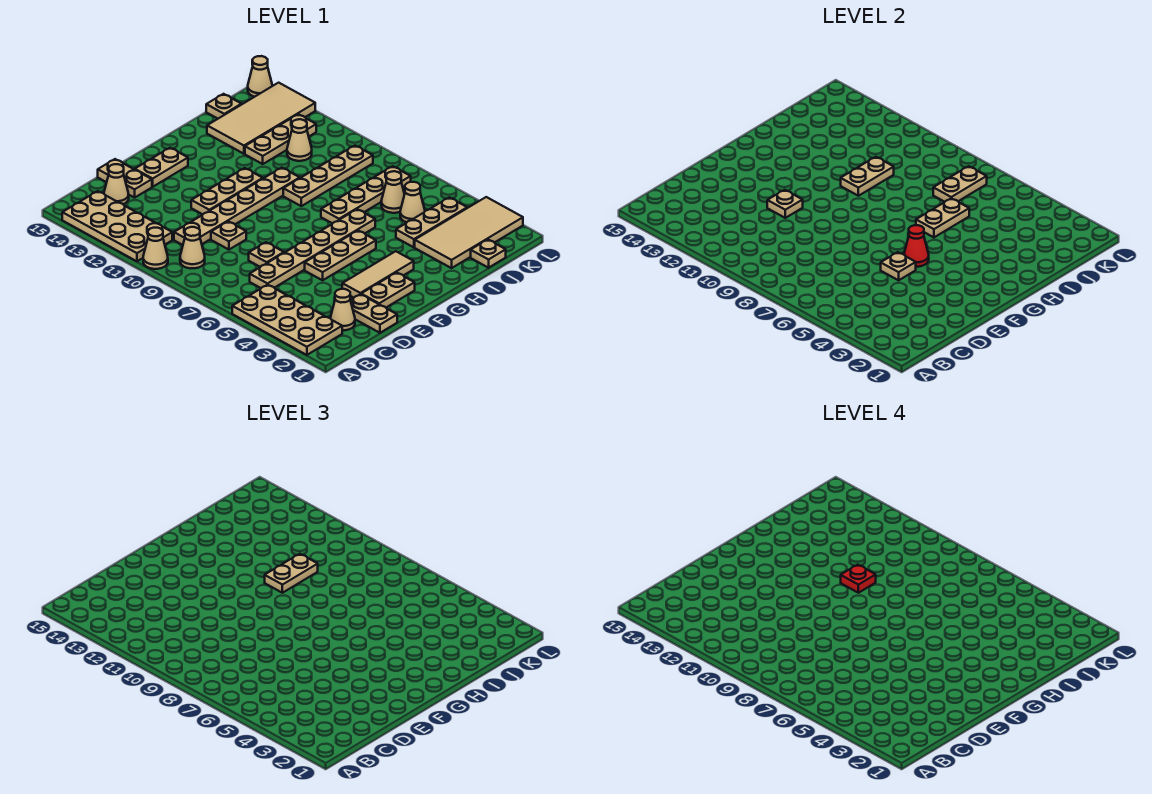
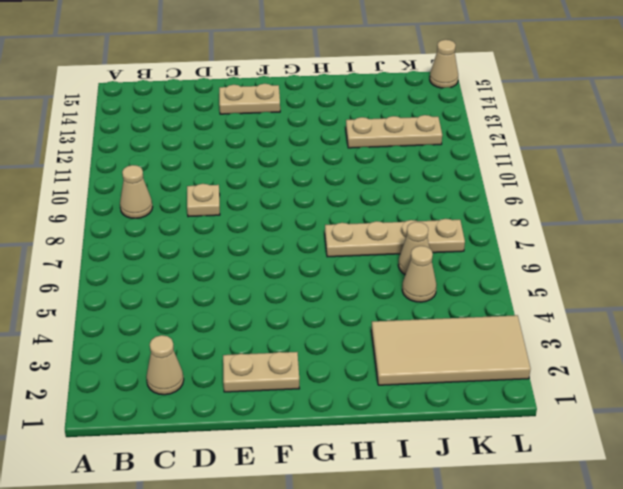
none -> tan plate A2:B5 level 1
none -> tan cone A10 level 1
none -> tan plate A11:B14 level 1
none -> tan plate C6:H6 level 1

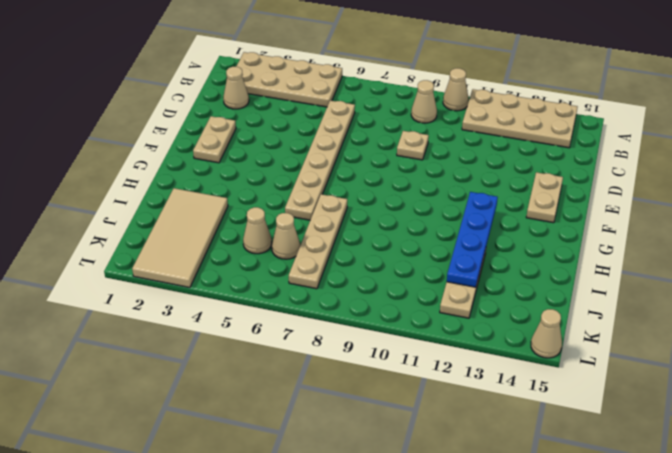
blue plate G12:J12 level 2 -> none
none -> tan plate C10:H10 level 1
none -> tan cone C14 level 1
none -> tan plate D1:D2 level 1
none -> tan plate D7 level 1

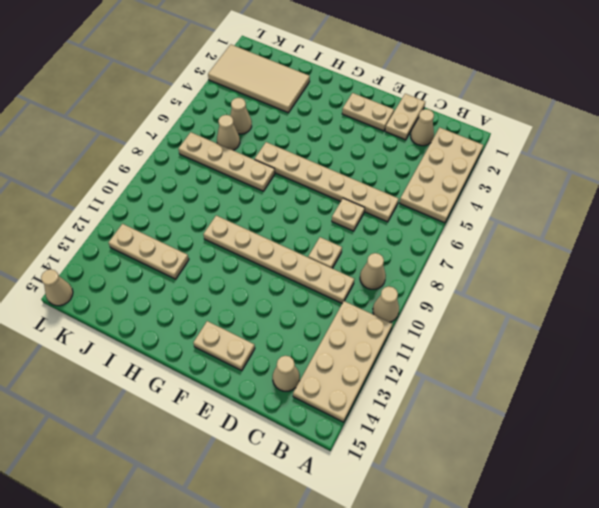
none -> tan plate D14:D15 level 1
none -> tan tile E3:G3 level 1
none -> tan plate E5:G5 level 1
none -> tan plate E11:G11 level 1

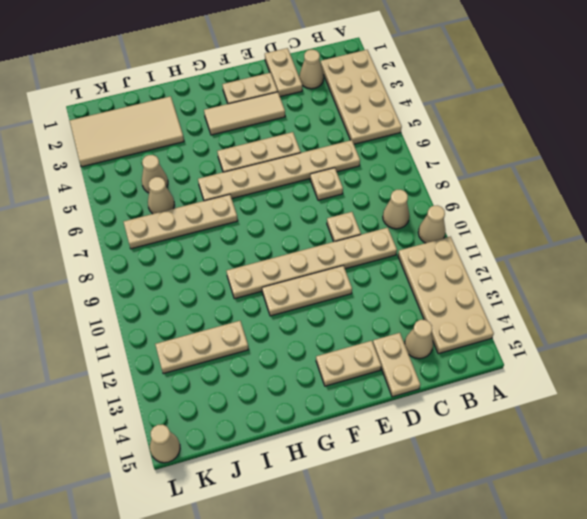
none -> tan plate H9:K9 level 1
none -> tan plate I4:K4 level 1
none -> tan tile I13:L14 level 1
none -> tan plate J1 level 1

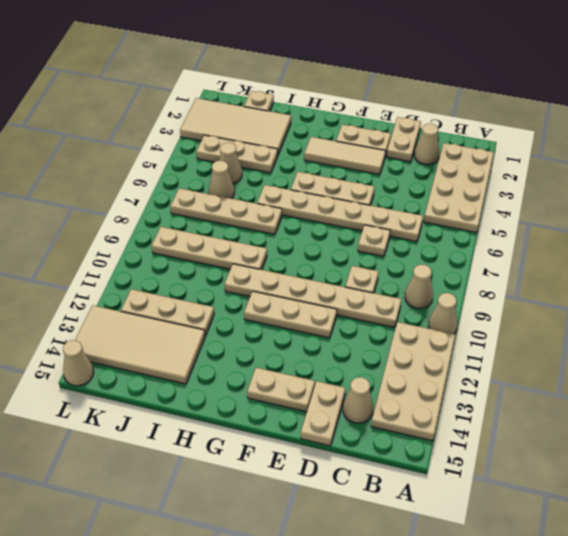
none -> tan cone J11 level 1
none -> tan plate J15 level 1
none -> tan plate E5 level 2
none -> tan plate E11 level 2

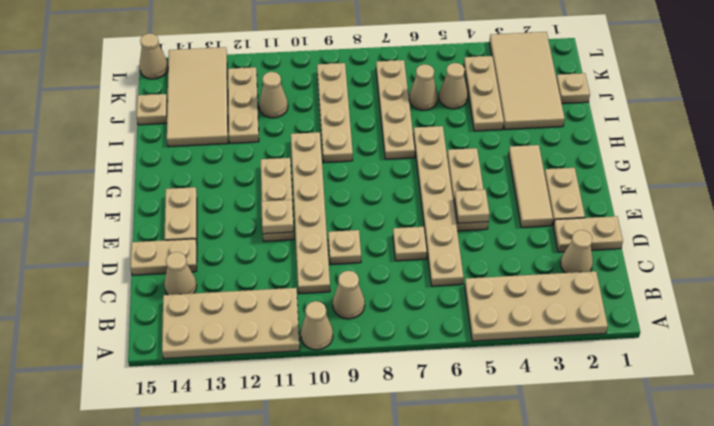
none -> red cone F5 level 2
none -> tan plate H6:I6 level 2
none -> tan plate H10:I10 level 2
none -> tan plate J7:K7 level 2

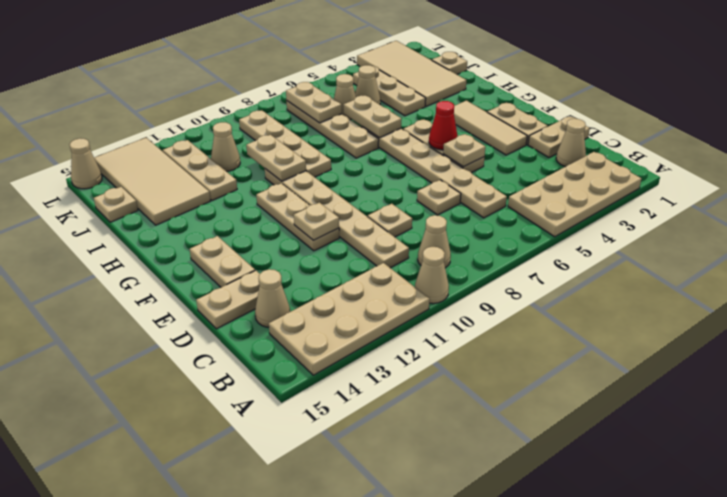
none -> tan plate H10:I10 level 3
none -> red plate H10 level 4

